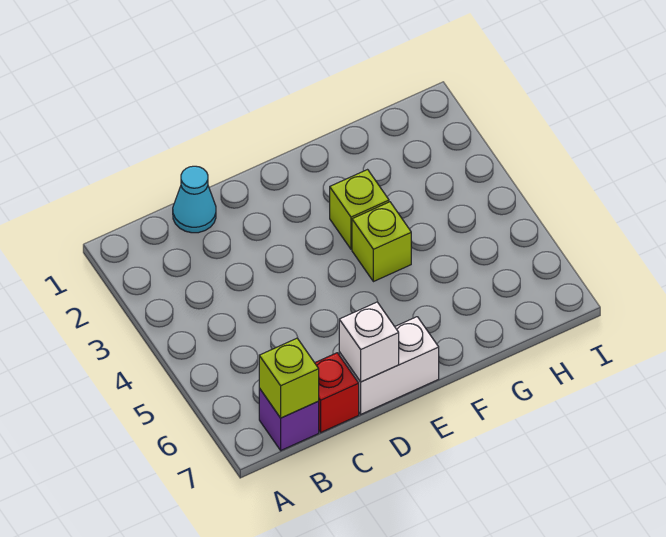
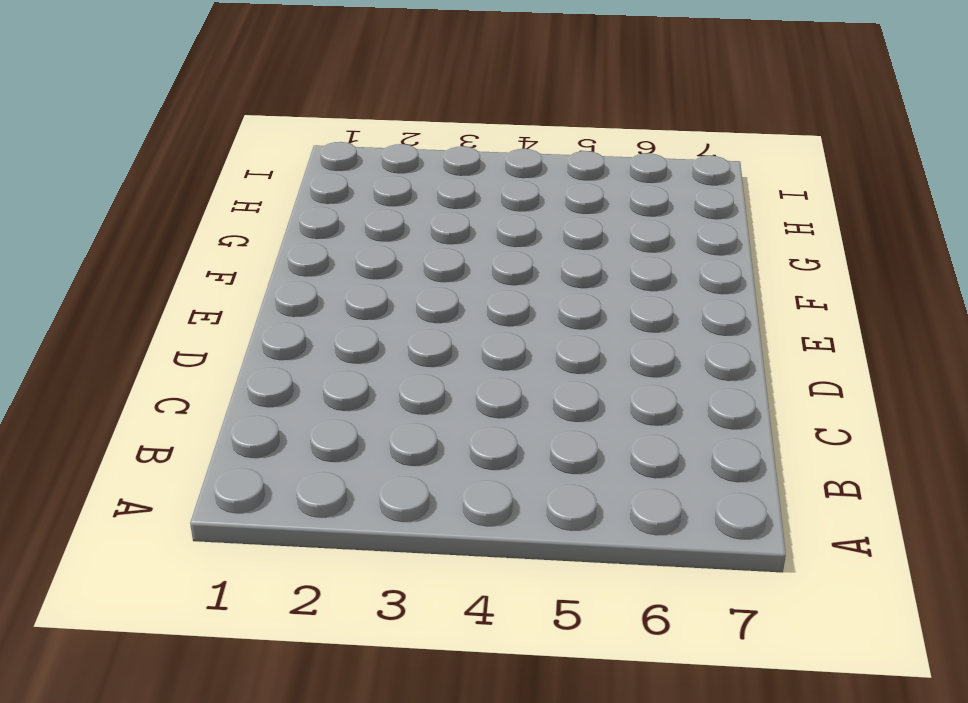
none -> purple brick B7 level 1
none -> cyan cone C1 level 1

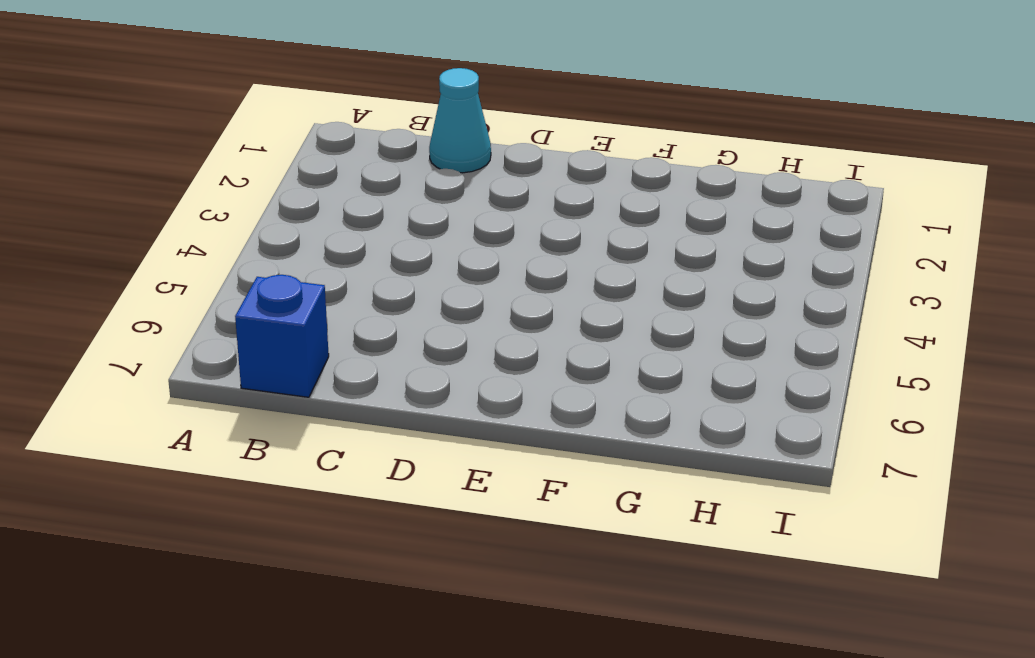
blue brick B7 level 1 -> purple brick B7 level 1
none -> red brick C7 level 1
none -> white brick D7:E7 level 1

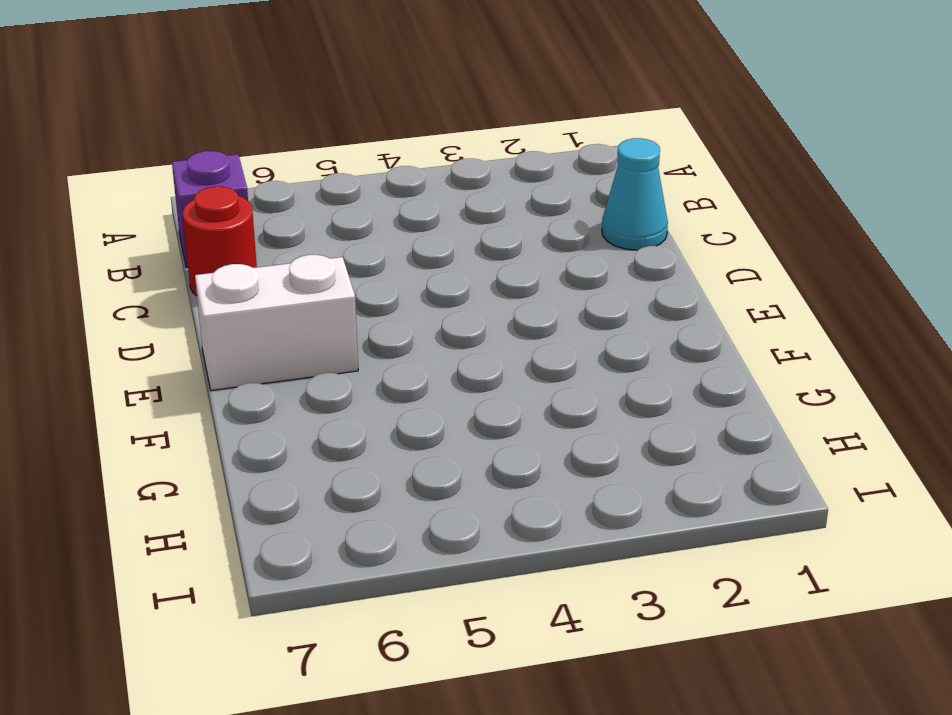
red round brick C7 level 1 -> red brick C7 level 1
white brick E6:E7 level 1 -> white brick D7:E7 level 1
none -> lime brick F3 level 1
none -> lime brick F4 level 1

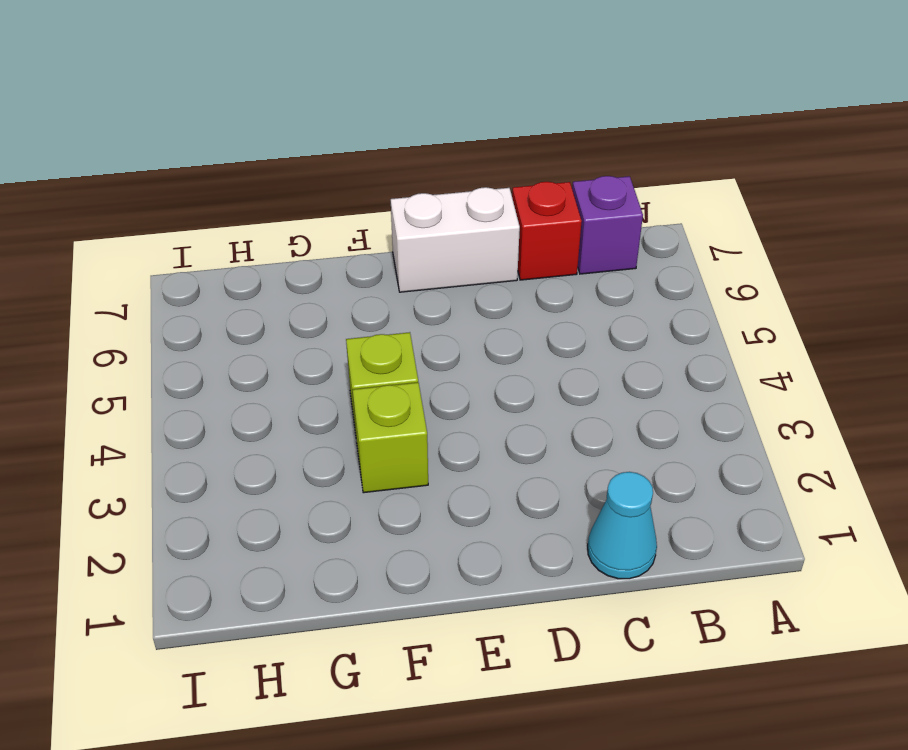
none -> lime brick B7 level 2
none -> white brick D7 level 2

